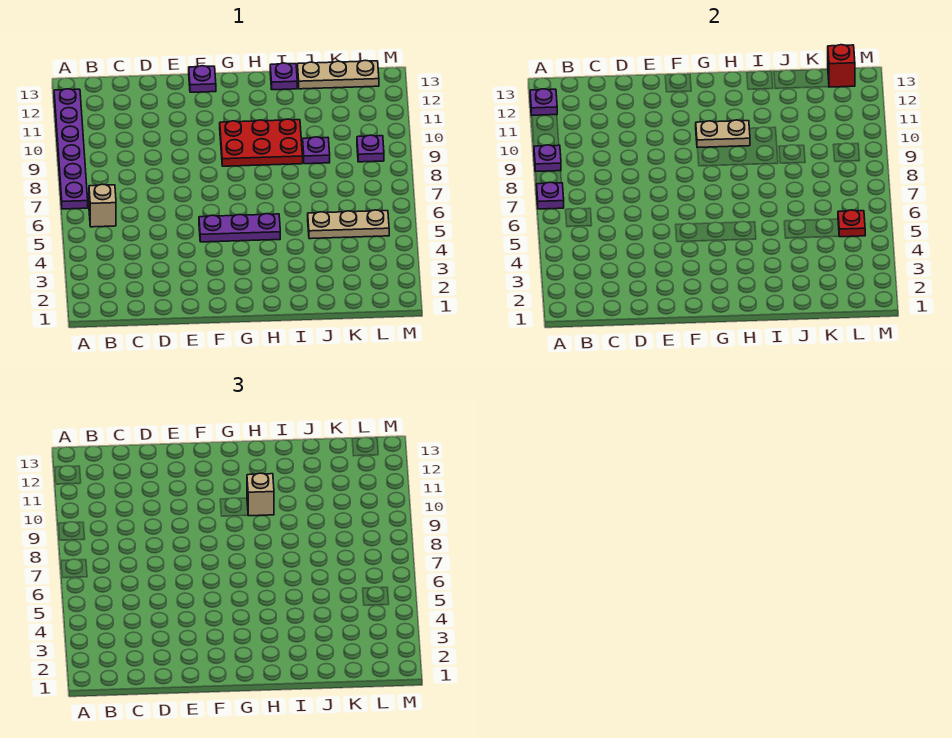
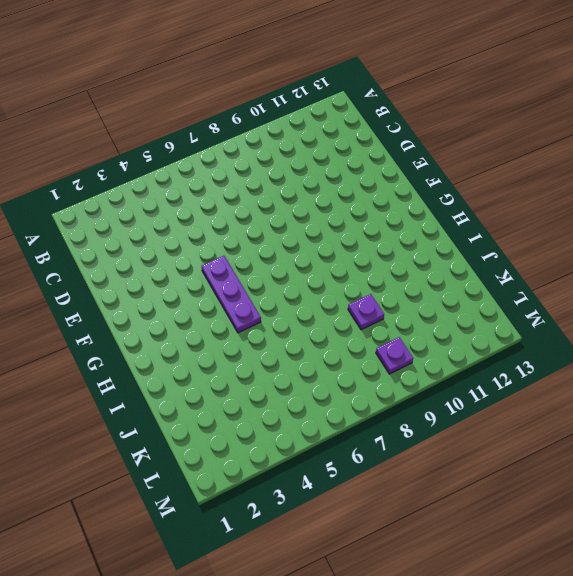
none -> purple plate A7:A12 level 1
none -> tan brick B6 level 1
none -> purple plate F13 level 1

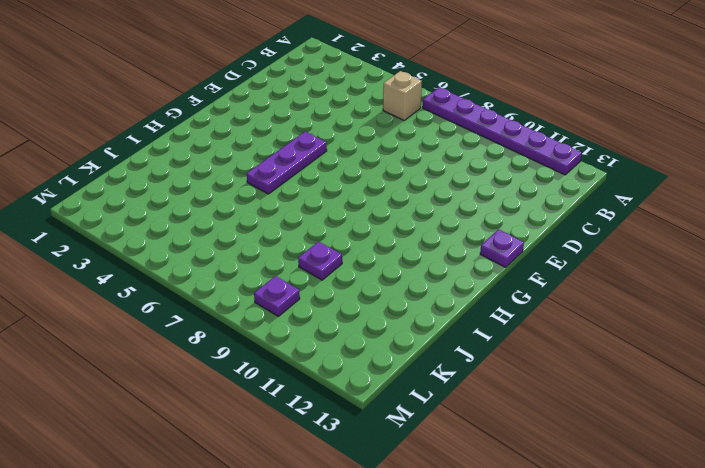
none -> red plate G9:I10 level 1
none -> purple plate I13 level 1
none -> tan plate J5:L5 level 1

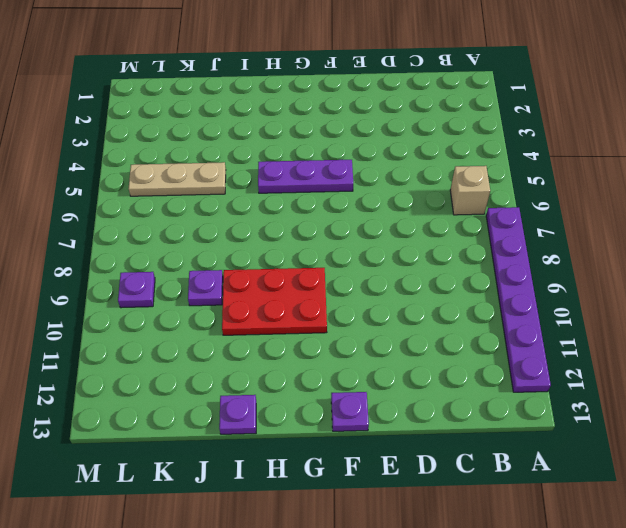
none -> tan plate J13:L13 level 1
none -> purple plate A7 level 2
none -> purple plate A9 level 2

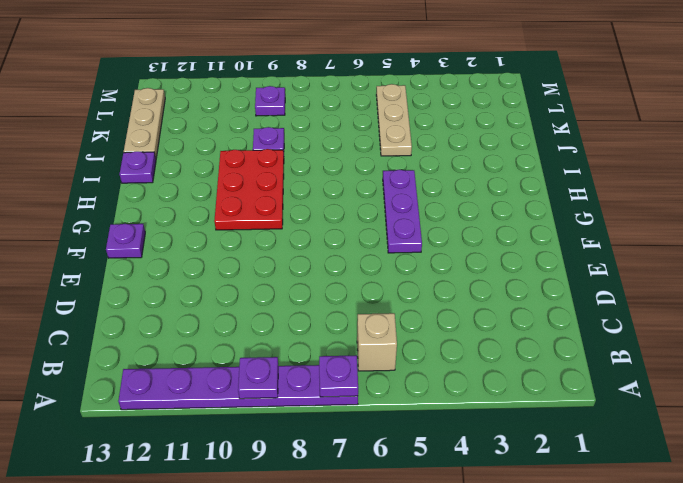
none -> purple plate A12 level 2
none -> tan plate G10:H10 level 2
none -> red plate L5 level 2

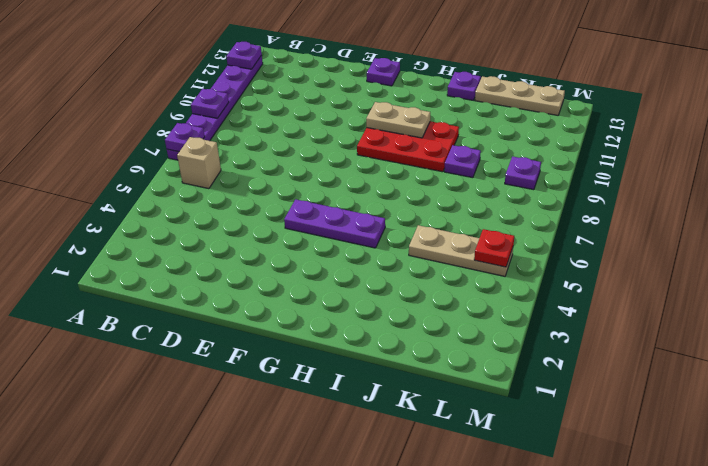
none -> red brick L13 level 2
none -> tan brick H10 level 3

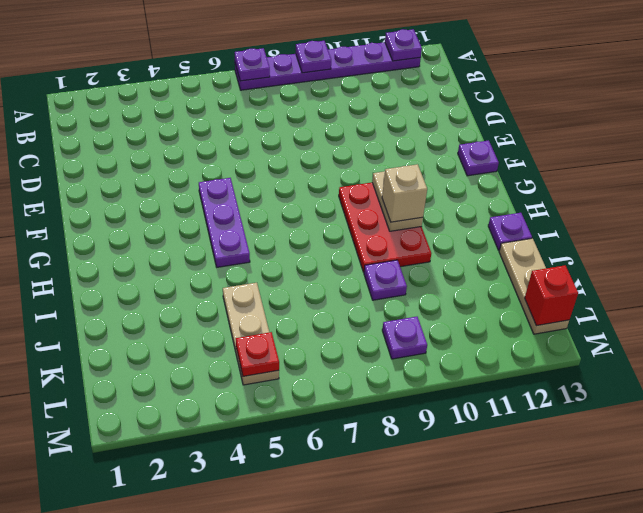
none -> tan brick B6 level 1

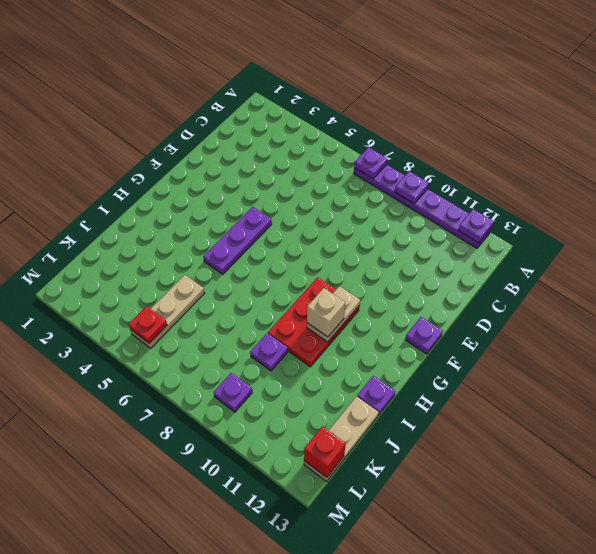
none -> tan brick B6 level 1

